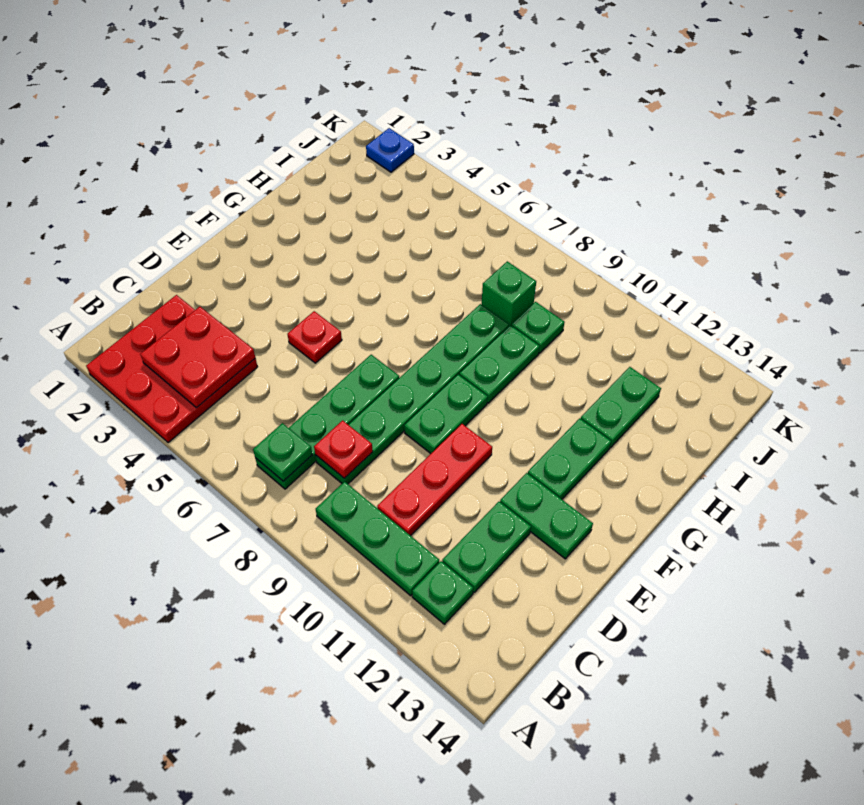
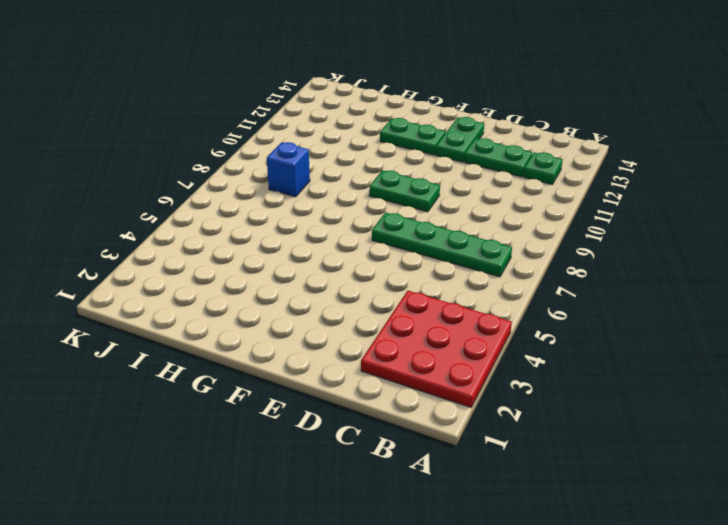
blue brick I8 level 1 -> green brick I8 level 1
none -> green plate B9:B11 level 1
none -> green plate C8:H8 level 1
none -> red plate C10:E10 level 1

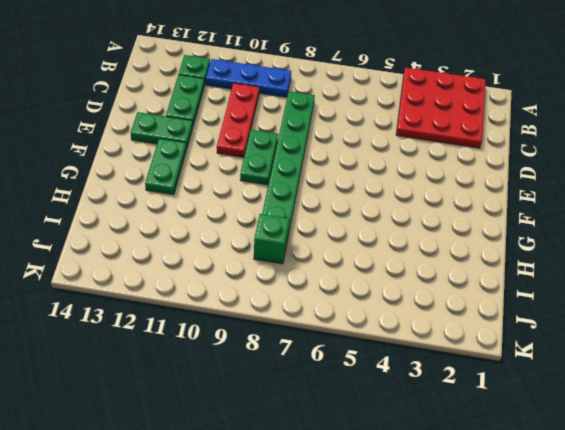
blue plate B9:B11 level 1 -> green plate B9:B11 level 1
none -> green plate B7:E7 level 1
none -> red plate E5 level 1
none -> green plate G9:H9 level 1

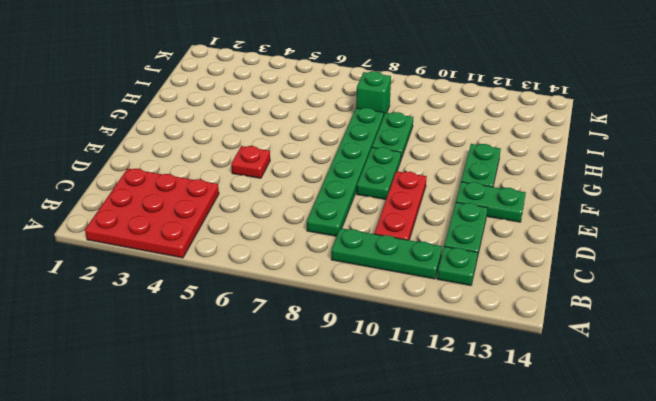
none -> green plate B7:E7 level 1
none -> green plate H12:I12 level 1
none -> green plate I9 level 1

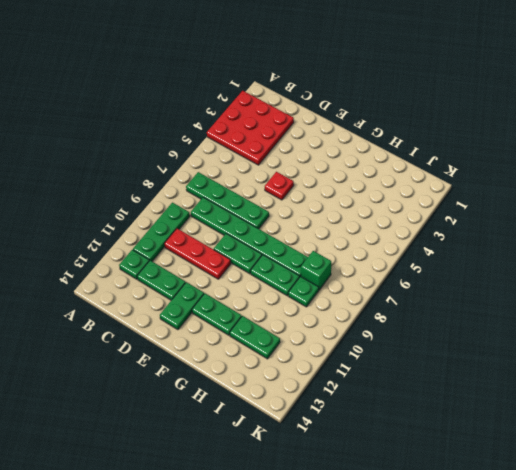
none -> blue plate K2 level 1
none -> red plate B3:C4 level 2
none -> green plate B7 level 2

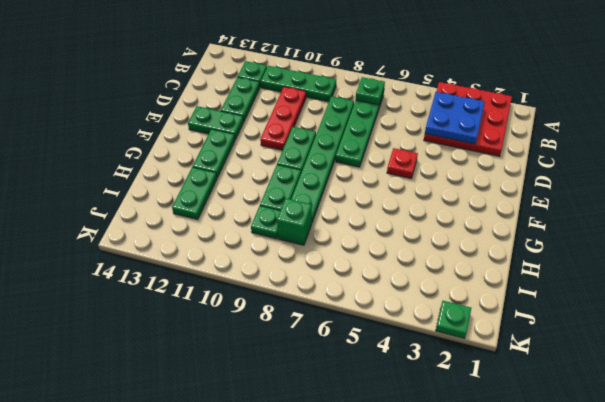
blue plate B3:C4 level 2 -> red plate B3:C4 level 2
green plate K2 level 1 -> blue plate K2 level 1
none -> red plate C8 level 2

